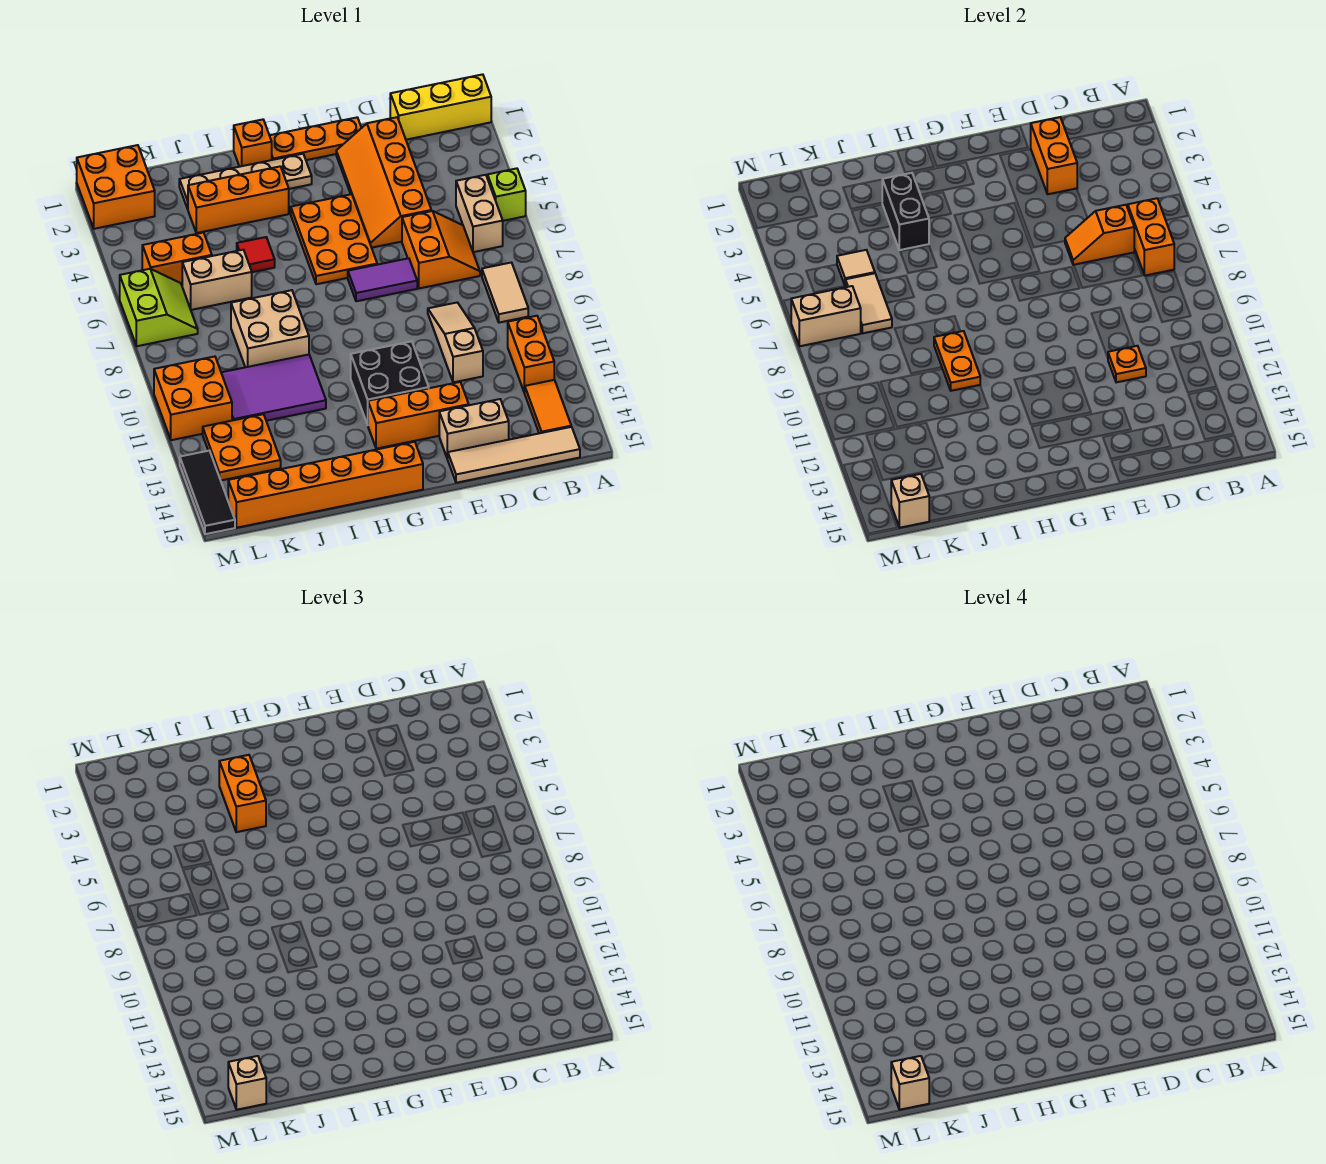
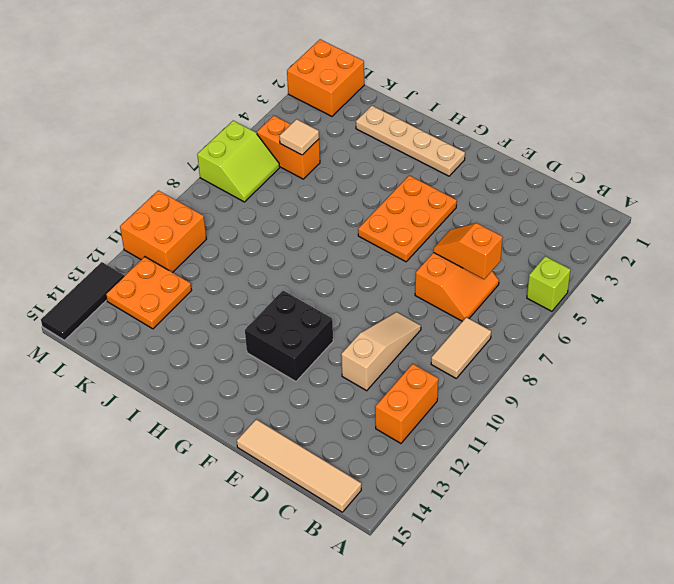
none -> yellow brick A1:C1 level 1
none -> tan brick B5:B6 level 1
none -> orange tile B13:B14 level 1
none -> orange slope D2:E5 level 1 top D

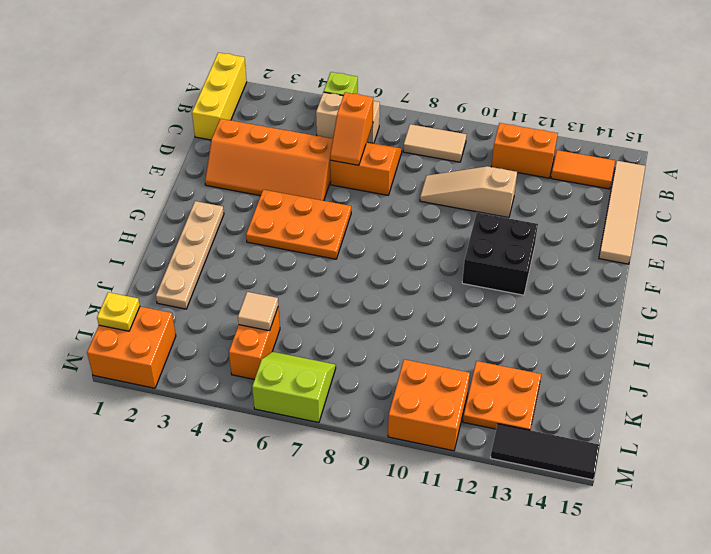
yellow plate L1 level 2 -> none
none -> tan brick D14:E14 level 1
none -> orange plate E1:G1 level 1
none -> purple tile E7:F7 level 1
none -> orange brick E13:G13 level 1

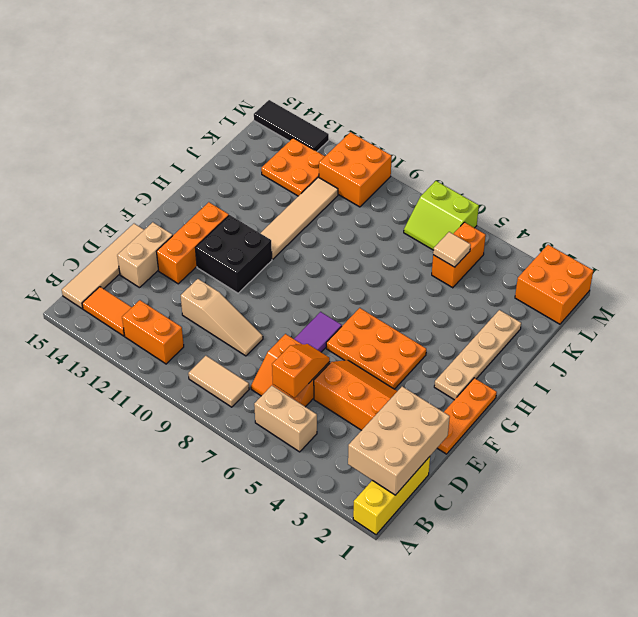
tan brick B1:D2 level 2 -> orange brick D2:D3 level 2
tan tile H11:K11 level 1 -> purple tile I10:K11 level 1
none -> lime brick A5 level 1
none -> orange brick G15:L15 level 1
none -> orange brick H1 level 1
none -> orange brick H3:J3 level 1

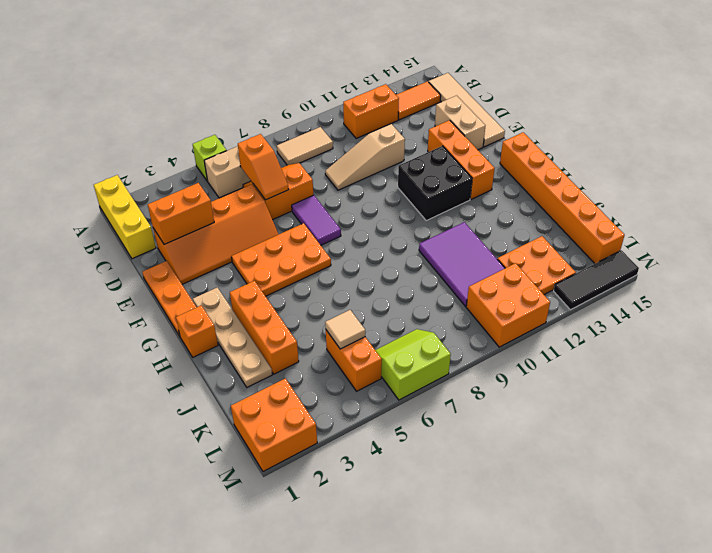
none -> red tile I5 level 1
none -> tan brick I8:J9 level 1
none -> tan brick J6:K6 level 1
none -> orange brick B6:B7 level 2

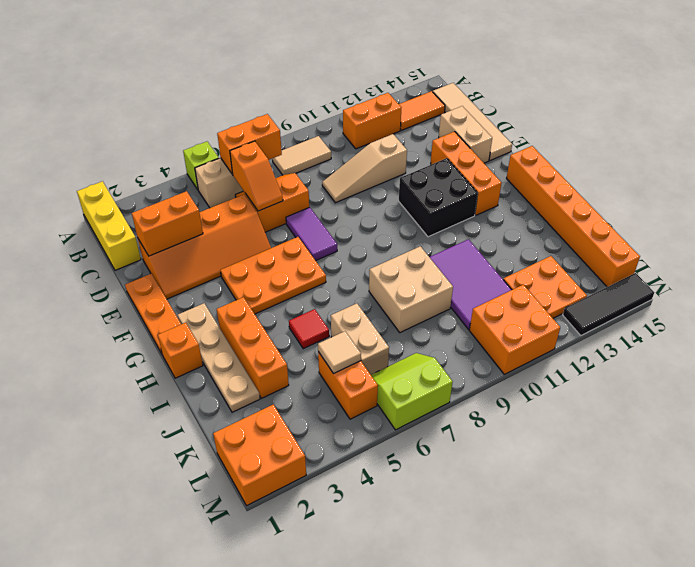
none -> orange plate D11 level 2
none -> black brick I3:I4 level 2
none -> orange plate I9:I10 level 2
none -> tan tile K6:K7 level 2

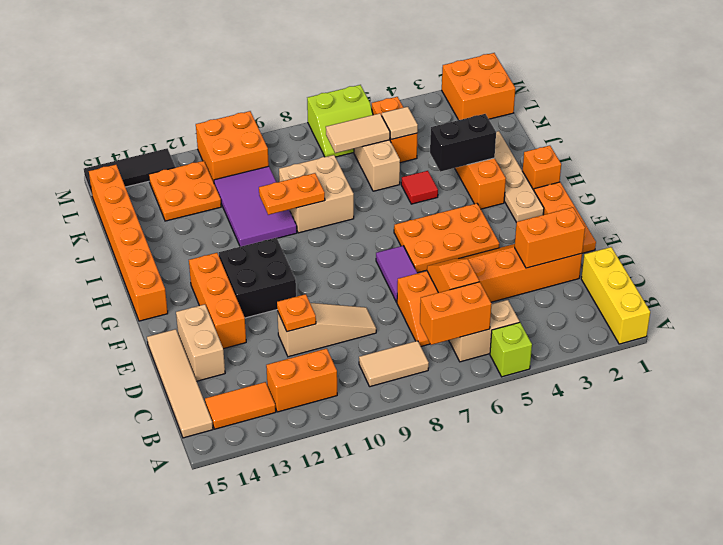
none -> tan brick L7:M7 level 2
none -> tan brick L15 level 2
none -> orange brick I3:I4 level 3
none -> tan brick L15 level 3

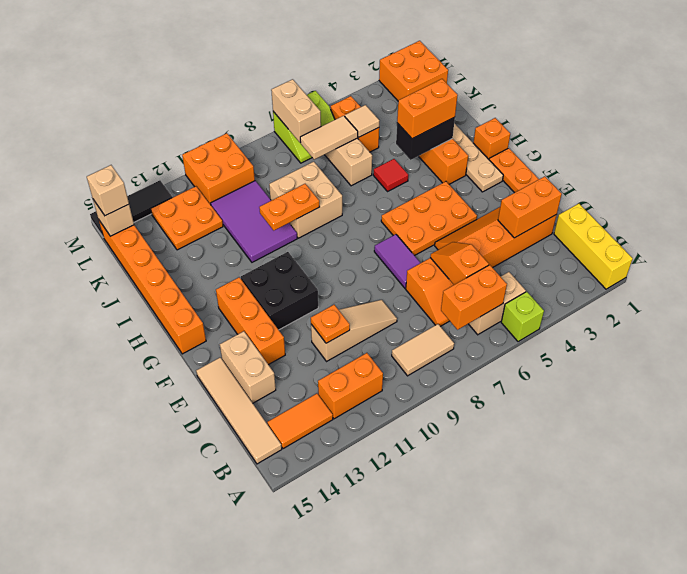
none -> tan brick L15 level 4

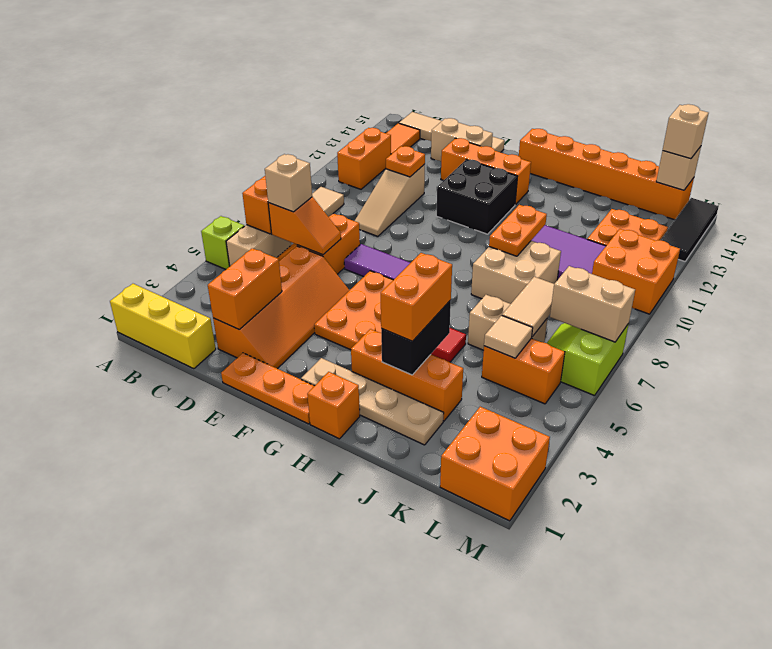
tan brick C6 level 3 -> tan brick L15 level 4

